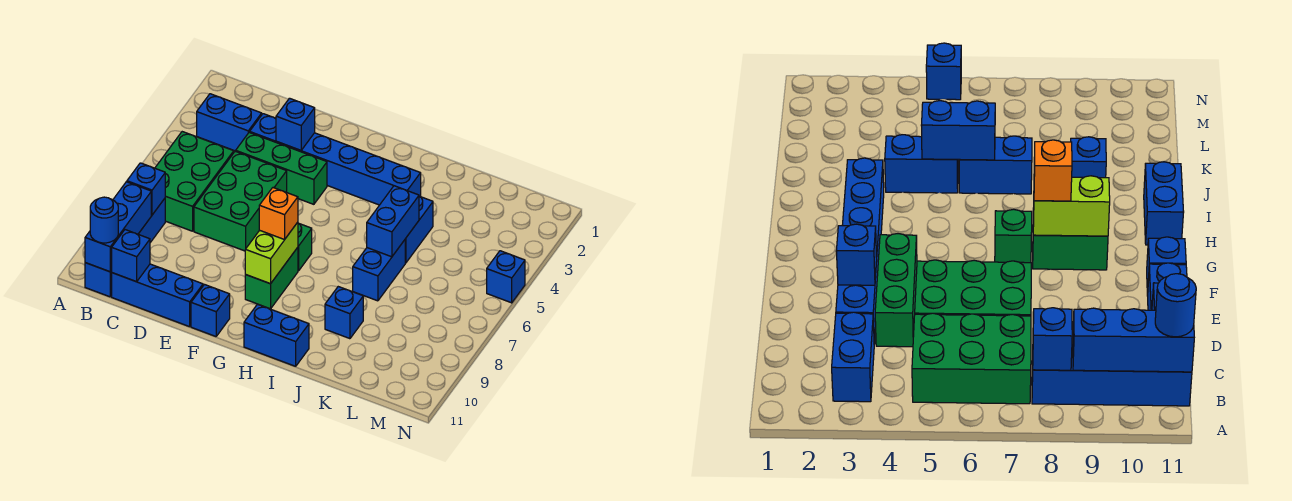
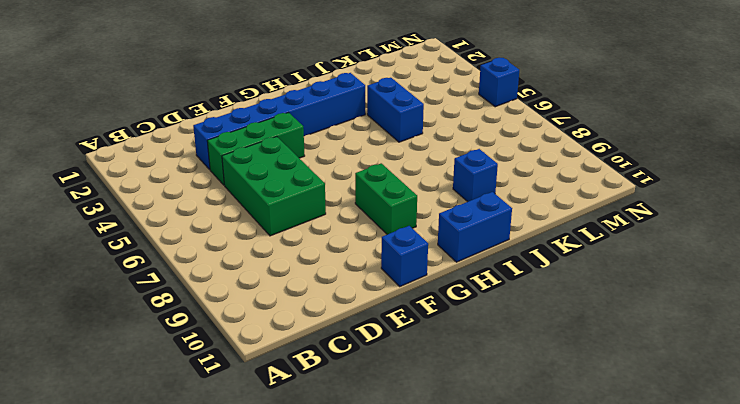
none -> blue brick B3:C3 level 1
none -> green brick B5:C7 level 1
none -> blue brick B8:B11 level 1

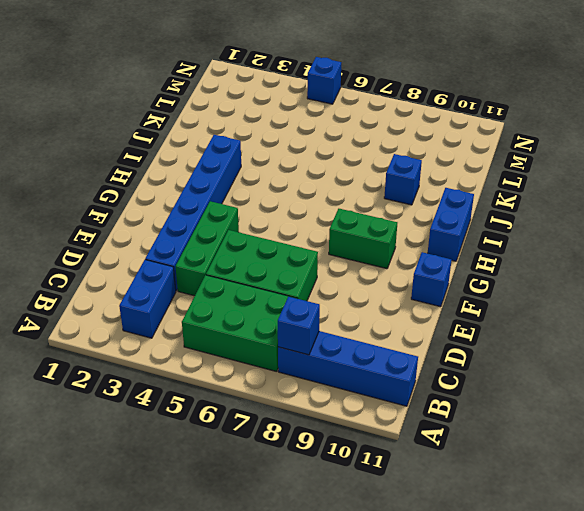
none -> blue brick C11:E11 level 1
none -> green brick G7 level 1
none -> blue brick J4:J5 level 1

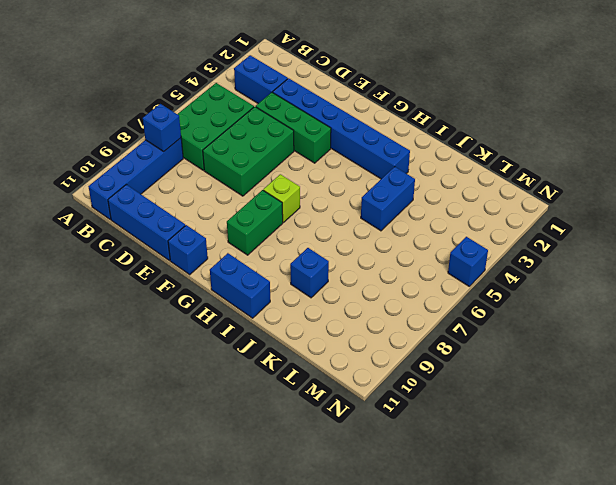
lime brick G7 level 1 -> green brick G7 level 1
none -> blue brick J6:J7 level 1
none -> blue brick B9:B11 level 2
none -> blue brick C11 level 2

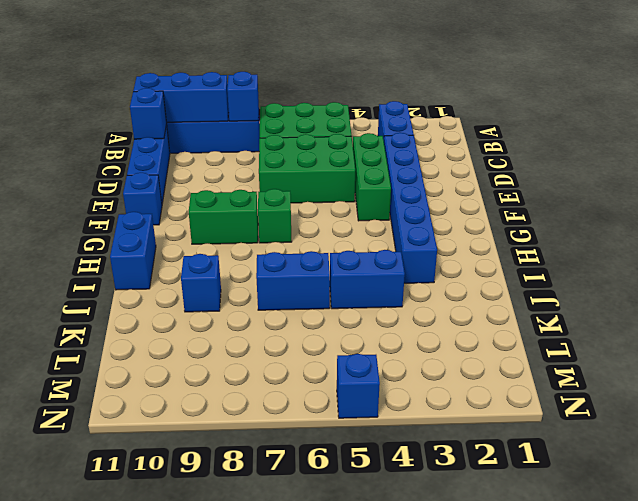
none -> blue brick E3 level 2
none -> lime brick G8:G9 level 2
none -> blue brick J5:J6 level 2

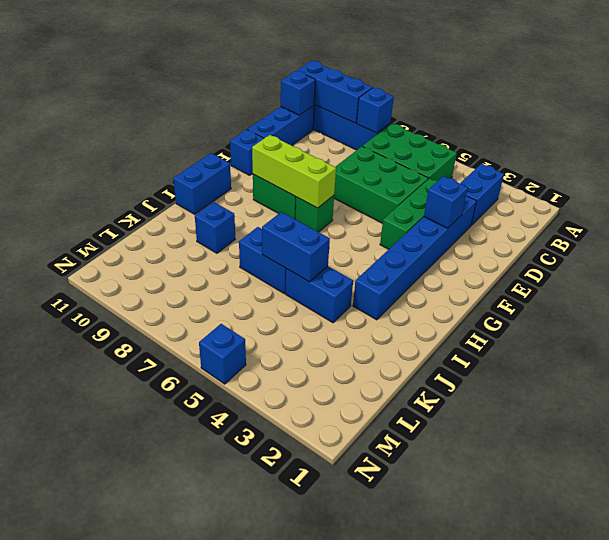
lime brick G7:G9 level 2 -> lime brick G8:G9 level 2
none -> blue round brick B11 level 3
none -> orange brick G8 level 3

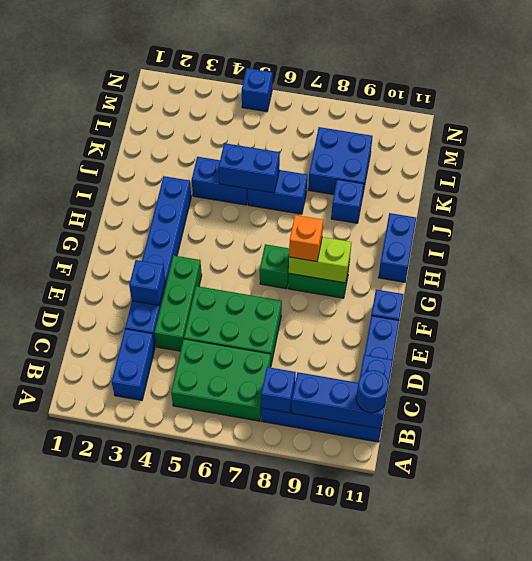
blue brick K8:L9 level 1 -> none

